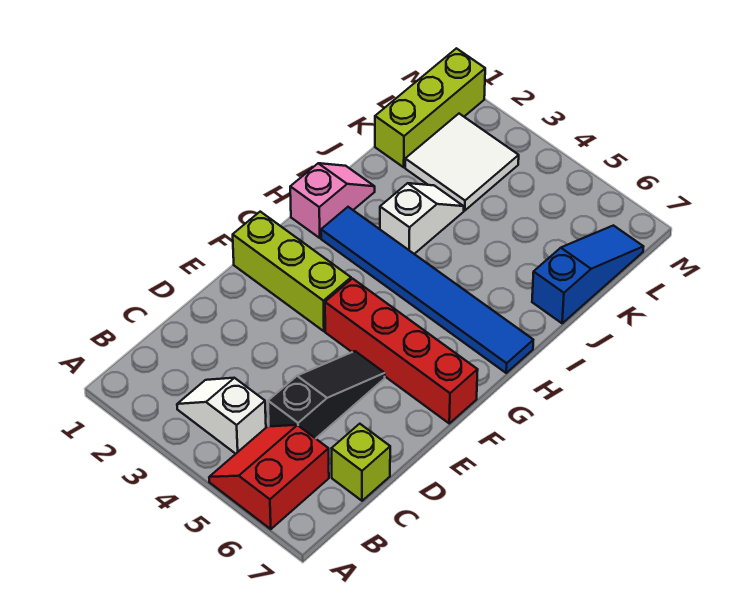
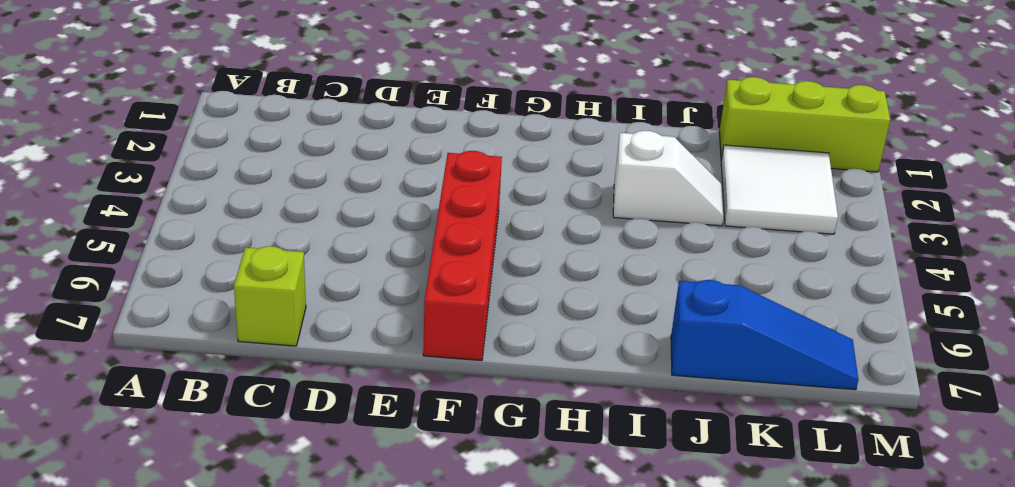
none -> red slope A5:B6 level 1 top 6
none -> white slope B3:B4 level 1 top 4
none -> black slope C5:E5 level 1 top C

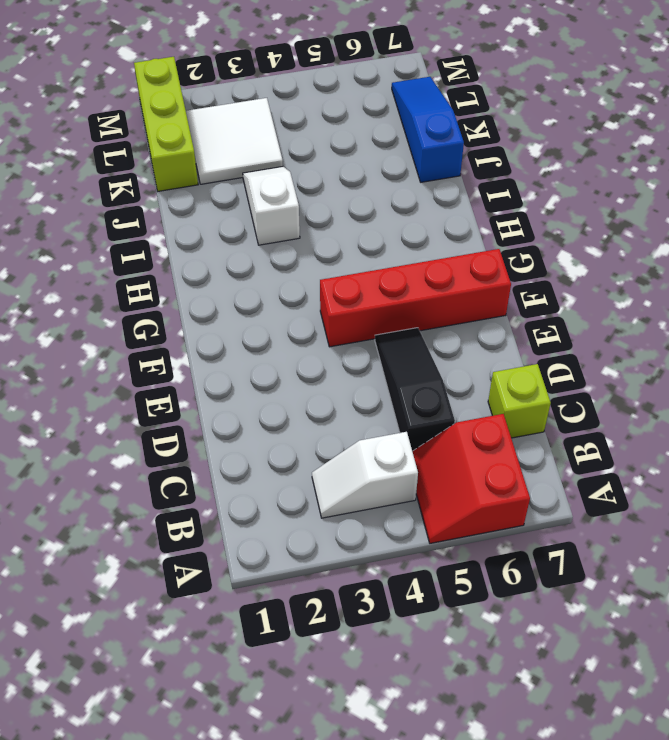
none -> lime brick F1:F3 level 1
none -> pink slope H1:I1 level 1 top H
none -> blue tile H2:H7 level 1

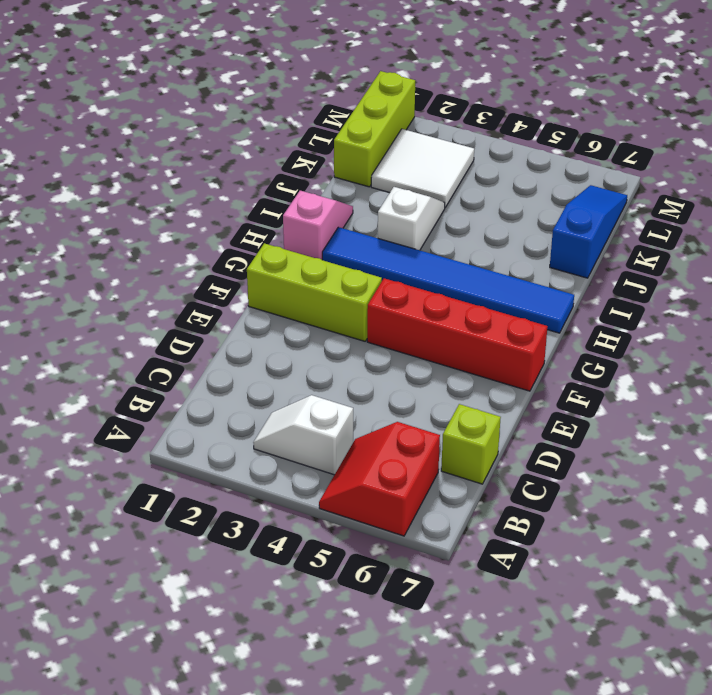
none -> black slope C5:E5 level 1 top C

